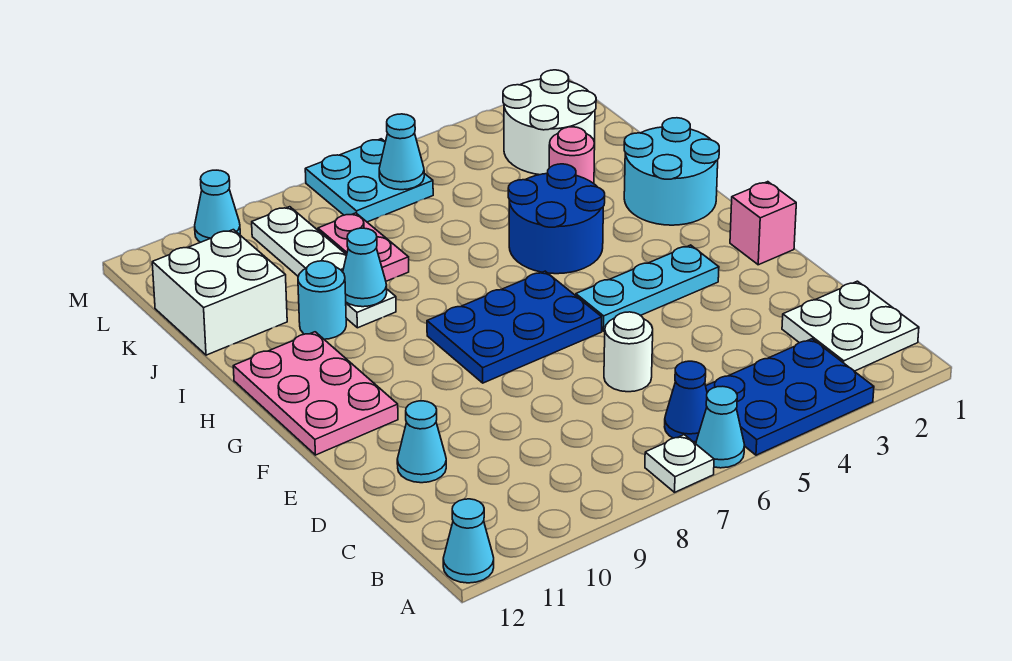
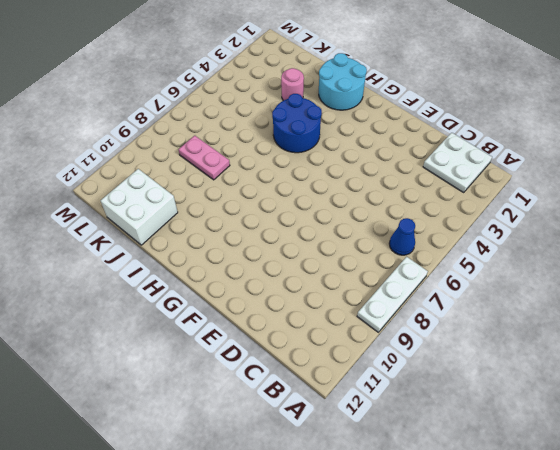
white plate A7:A9 level 1 -> white plate A7 level 1
none -> blue plate A3:B5 level 1
none -> cyan cone A6 level 1
none -> cyan cone A12 level 1

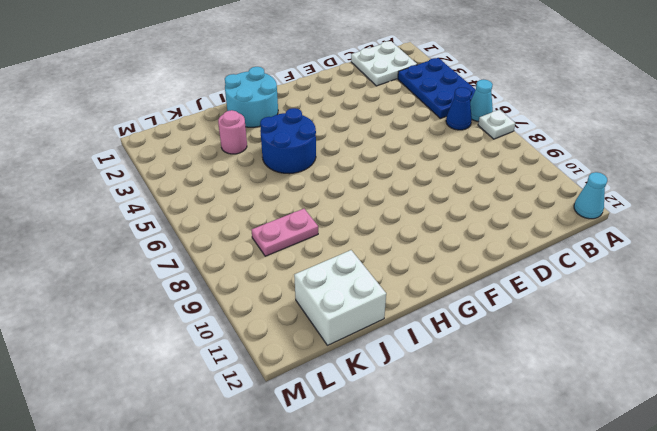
none -> white round brick D6 level 1
none -> cyan cone D11 level 1
none -> pink brick F1 level 1

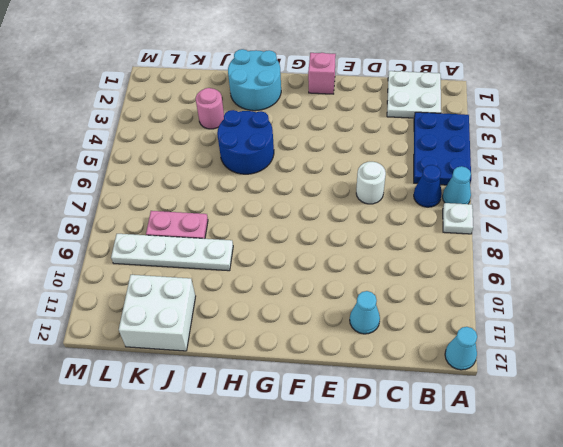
none -> cyan plate F3:F5 level 1
none -> blue plate F6:G8 level 1
none -> pink plate F11:H12 level 1

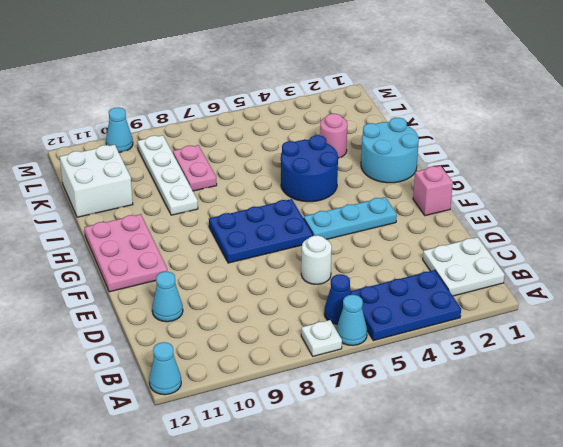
none -> cyan round brick I10 level 1
none -> white round brick K2:L3 level 1
none -> cyan plate L6:M7 level 1

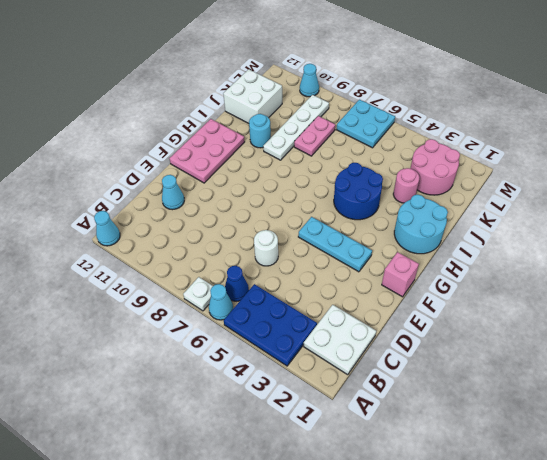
pink round brick K2:L3 level 1 -> white round brick K2:L3 level 1
none -> blue plate F6:G8 level 1
none -> cyan cone I9 level 2
none -> cyan cone L6 level 2

